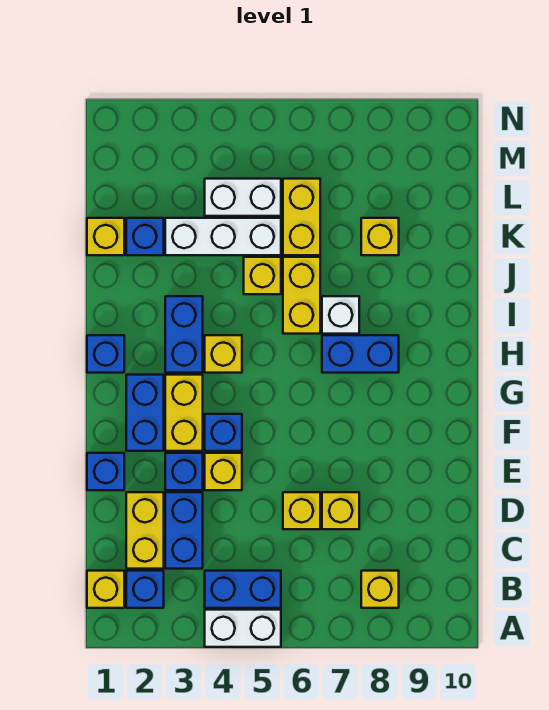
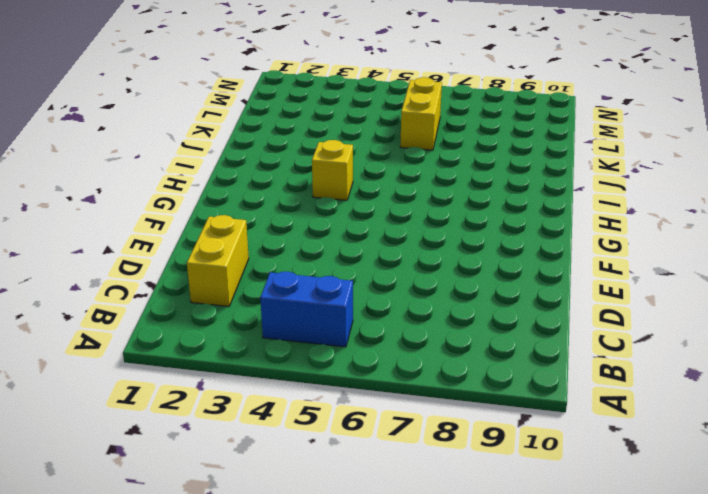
none -> white brick A4:A5 level 1
none -> yellow brick B1 level 1
none -> blue brick B2 level 1

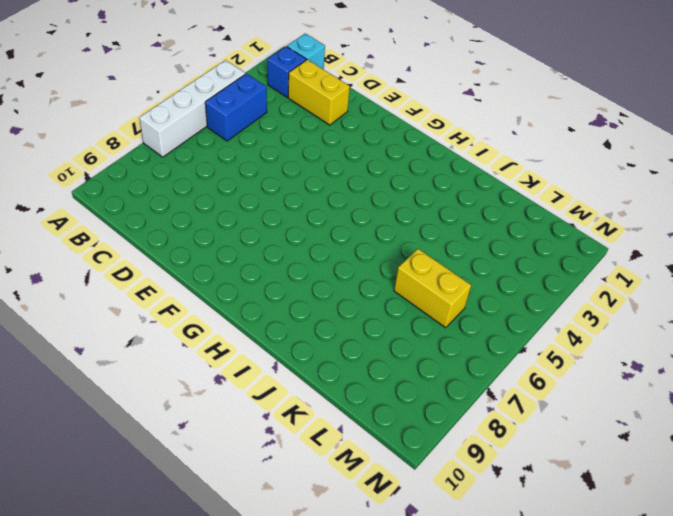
white brick A4:A7 level 1 -> white brick A4:A5 level 1
cyan brick B1 level 1 -> yellow brick B1 level 1
none -> yellow brick B8 level 1
none -> blue brick C3:D3 level 1
none -> yellow brick D6 level 1

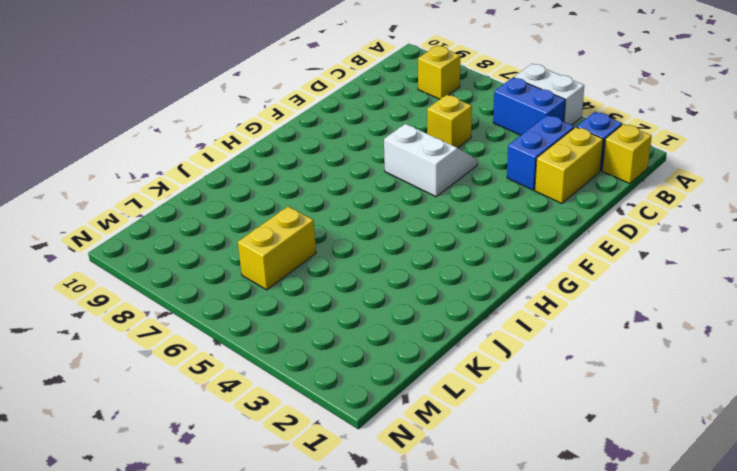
white slope E5:F6 level 1 top F -> none
none -> yellow brick D7 level 1
none -> blue brick E1 level 1
none -> blue brick E3 level 1

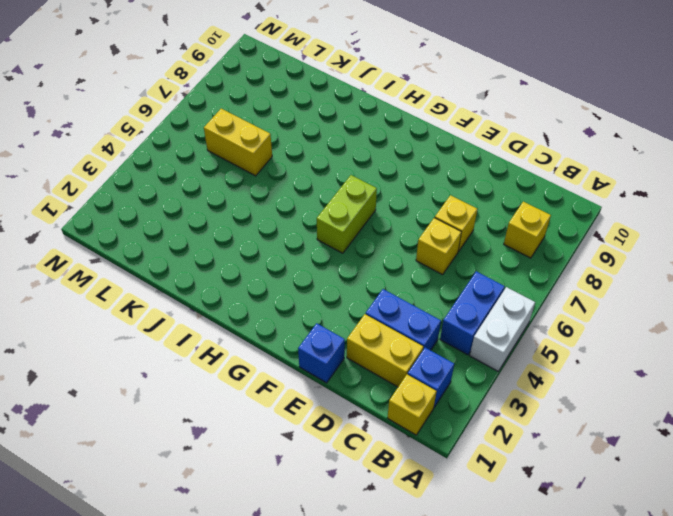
lime brick G5:G6 level 1 -> none
none -> blue brick E3 level 1
none -> yellow brick E4 level 1
none -> blue brick F2:G2 level 1

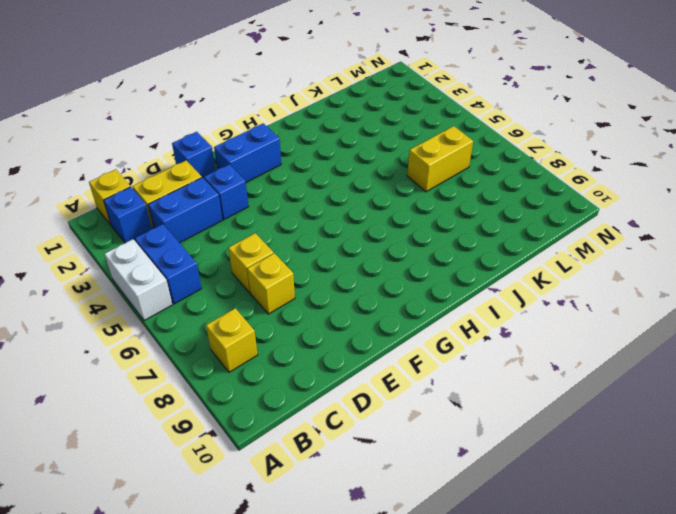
none -> yellow brick E4 level 1
none -> yellow brick F3:G3 level 1
none -> blue brick F4 level 1

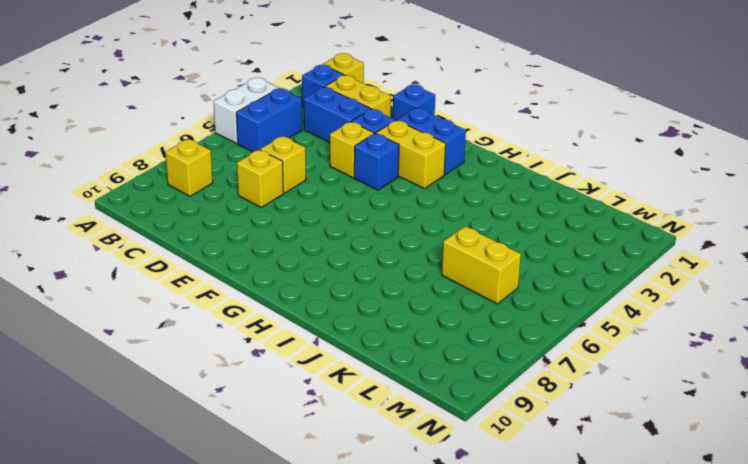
none -> blue brick H1 level 1
none -> blue brick H3:I3 level 1
none -> yellow brick H4 level 1

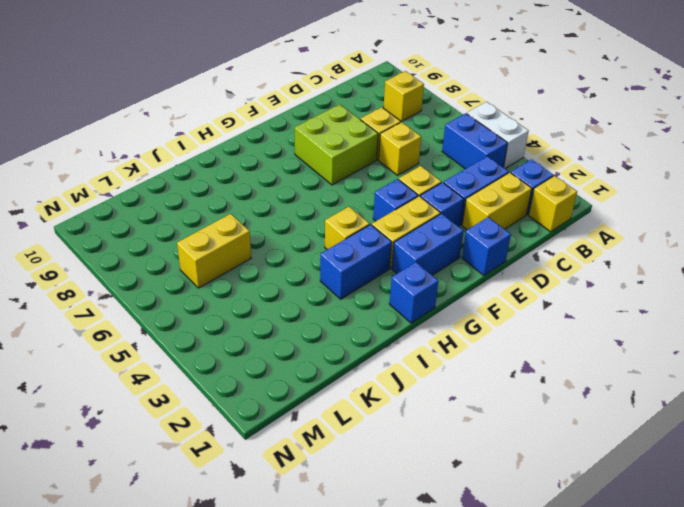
lime brick E7:F8 level 1 -> none
none -> blue brick H7:H8 level 1
none -> yellow brick I6:J6 level 1
none -> white brick I7 level 1

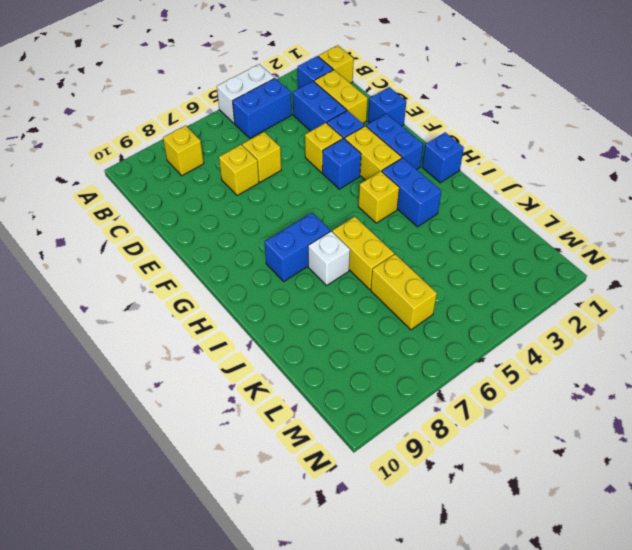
none -> yellow brick J5 level 1
none -> yellow brick K1 level 1
none -> blue brick K2 level 1

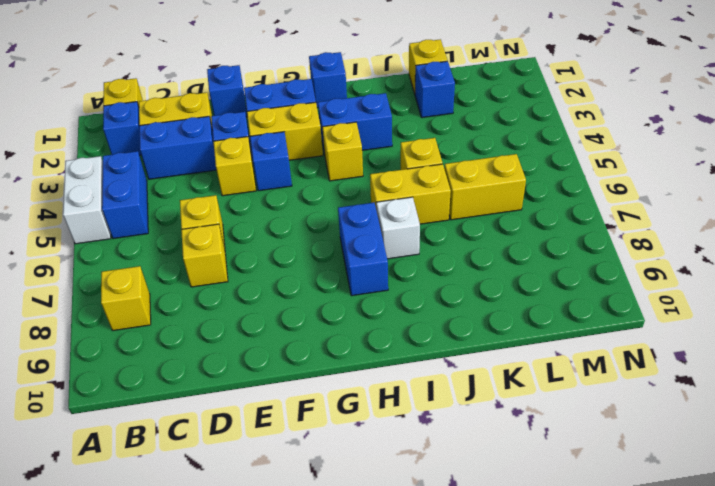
none -> white brick K3:K5 level 1
none -> yellow brick K8 level 1
none -> white brick L4:L5 level 1

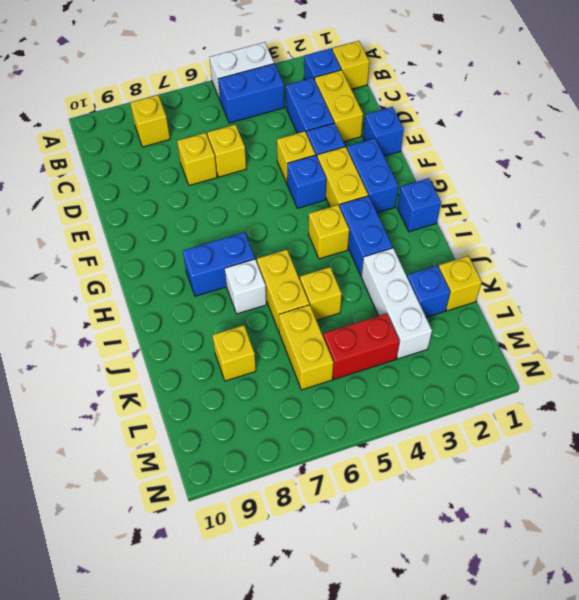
white brick J3:L3 level 1 -> white brick K3:K5 level 1
red brick L4:L5 level 1 -> white brick L4:L5 level 1

